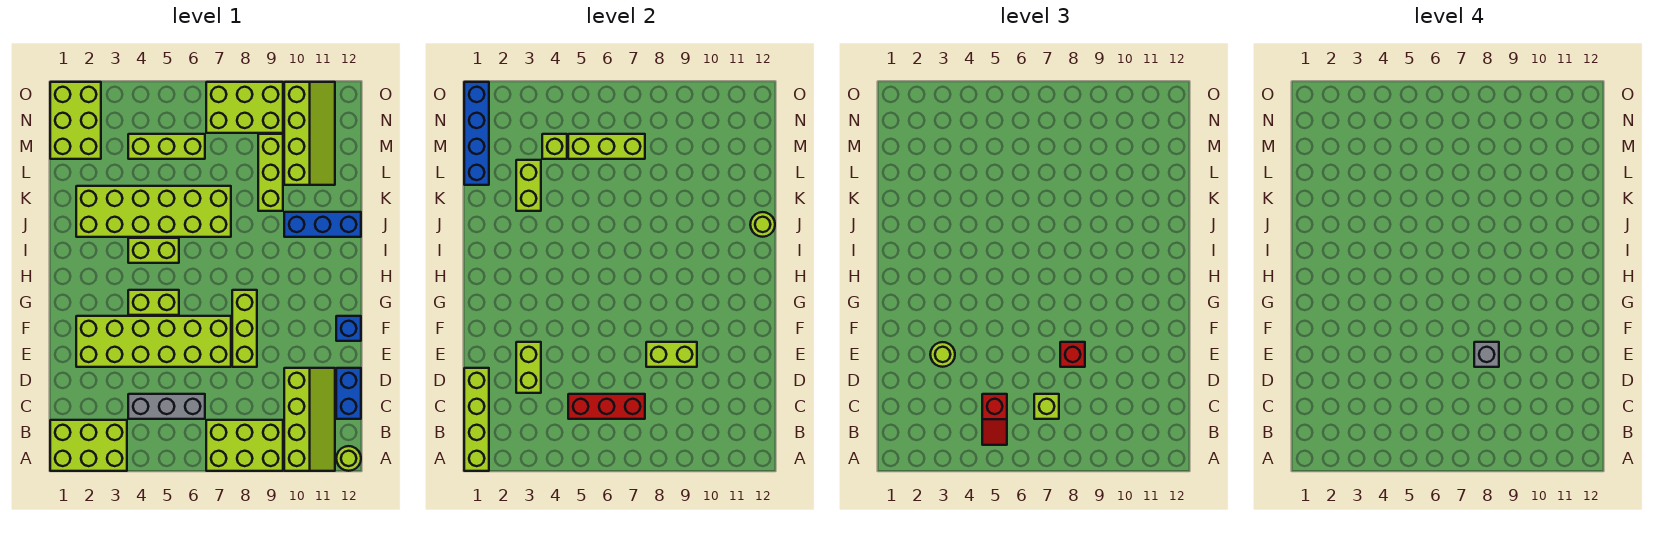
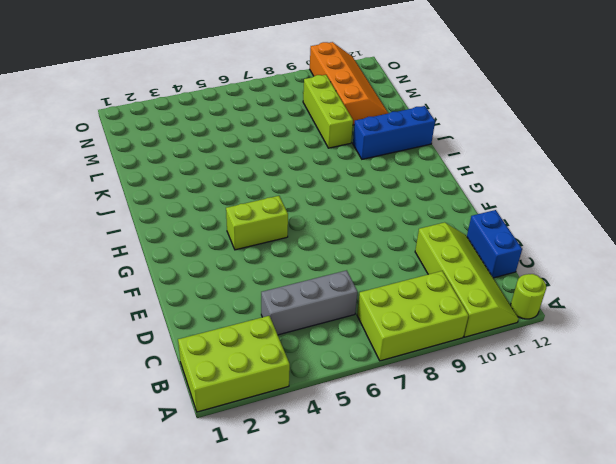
orange slope L10:O11 level 1 top 10 -> lime slope L10:O11 level 1 top 10
none -> lime brick E2:F7 level 1
none -> lime brick E8:G8 level 1
none -> blue brick F12 level 1
none -> lime brick I4:I5 level 1

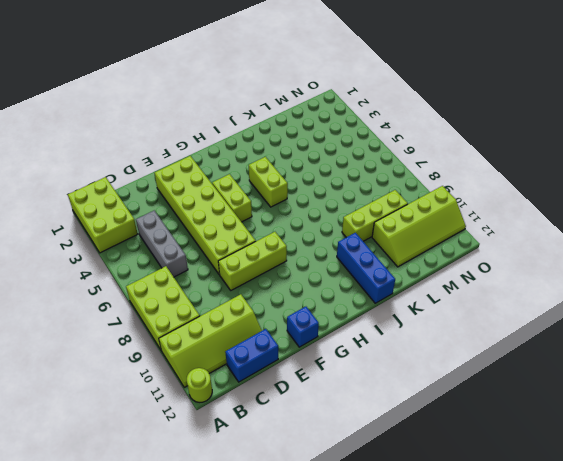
none -> lime brick J2:K7 level 1
none -> lime brick M1:O2 level 1
none -> lime brick M4:M6 level 1
none -> lime brick N7:O9 level 1

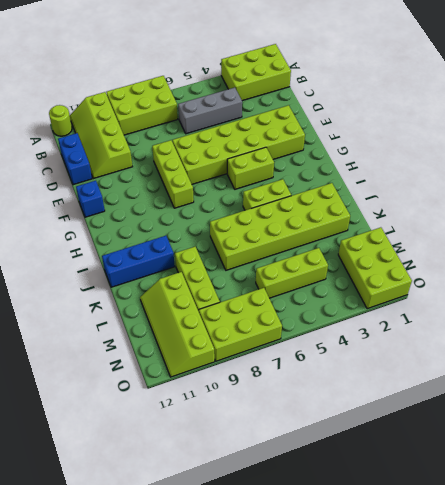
none -> lime brick A1:D1 level 2
none -> red brick C5:C7 level 2
none -> lime brick D3:E3 level 2
none -> lime brick E8:E9 level 2

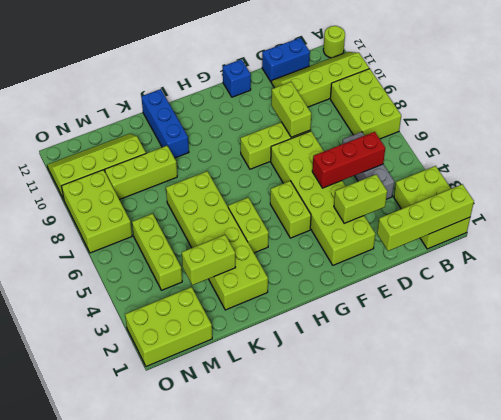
red brick C5:E5 level 2 -> red brick C5:C7 level 2
none -> lime round brick J12 level 2
none -> blue brick L1:O1 level 2
none -> lime brick M4 level 2
none -> lime brick M5:M7 level 2

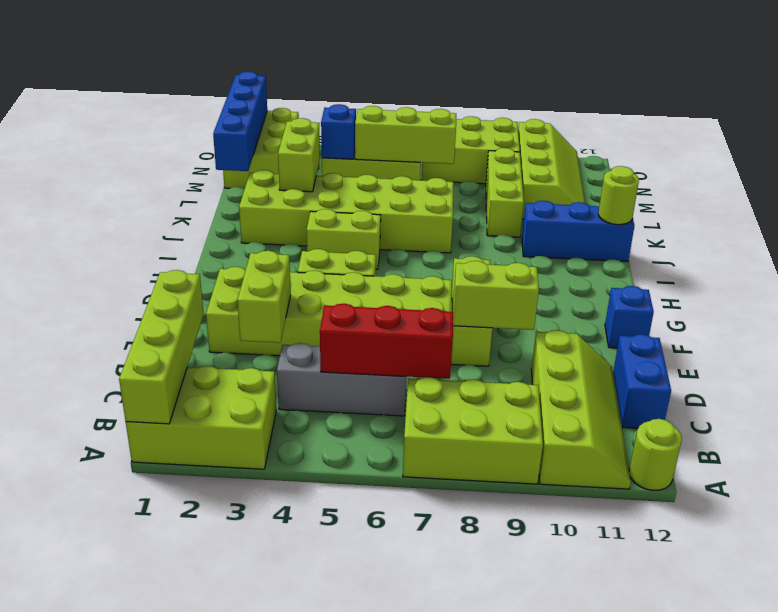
blue brick M4 level 2 -> lime brick M4 level 2
none -> red slope B5:C5 level 3 top C
none -> lime brick C7 level 3
none -> lime round brick E3 level 3
none -> red brick E8 level 3

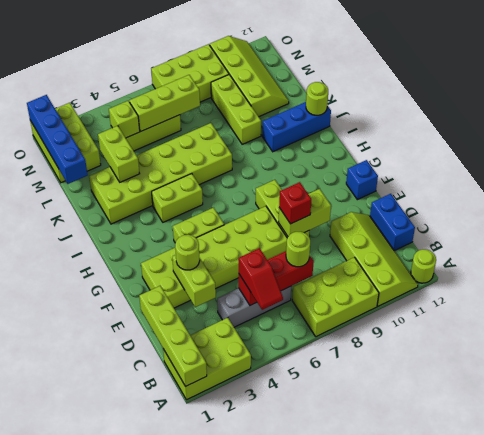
lime round brick C7 level 3 -> lime brick C7 level 3
none -> grey brick E8 level 4

